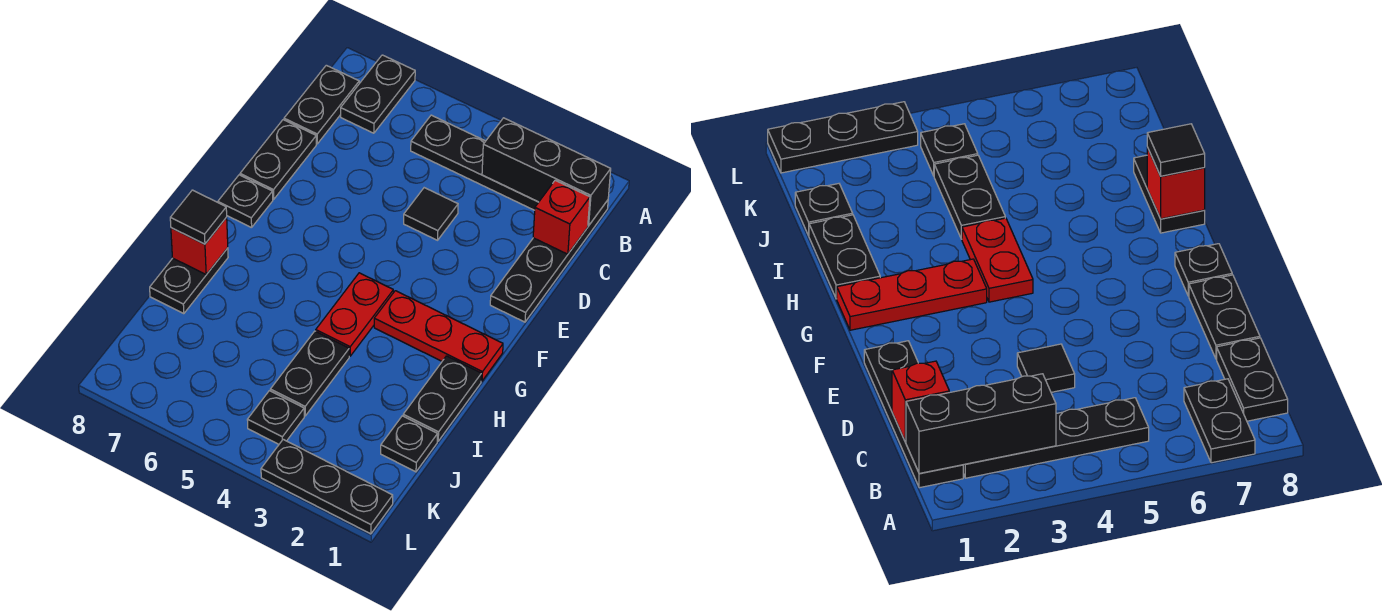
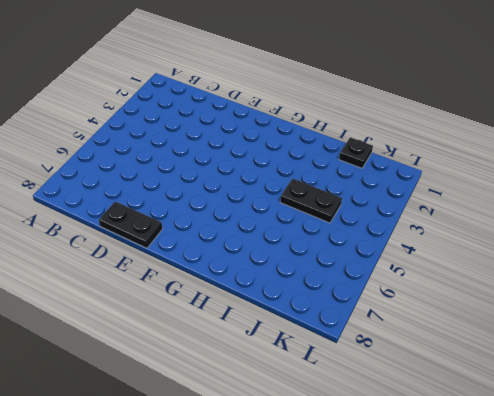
none -> black plate A7:B7 level 1
none -> black plate B1:E1 level 1
none -> black plate B2:B5 level 1

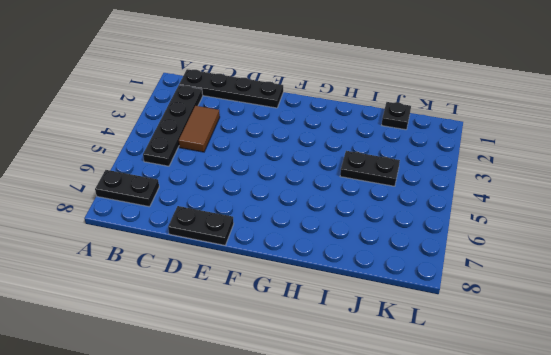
brown tile C3:C4 level 1 -> none
none -> black plate B8:C8 level 1
none -> black tile D4 level 1
none -> black plate F8 level 1

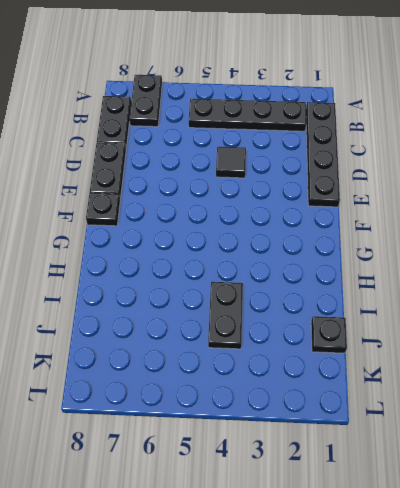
none -> red plate G1:G3 level 1
none -> red plate G4:H4 level 1
none -> black plate H1:I1 level 1

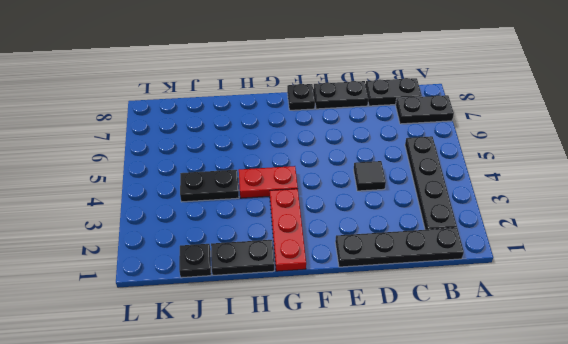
none -> black plate H8:I8 level 1
none -> black plate K4 level 1
none -> black plate L1:L3 level 1

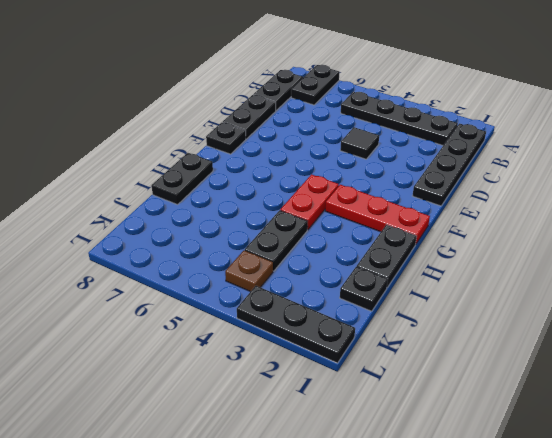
brown plate K4 level 1 -> black plate K4 level 1
none -> black brick B1:B3 level 2
none -> red brick C1 level 2
none -> red brick H8 level 2

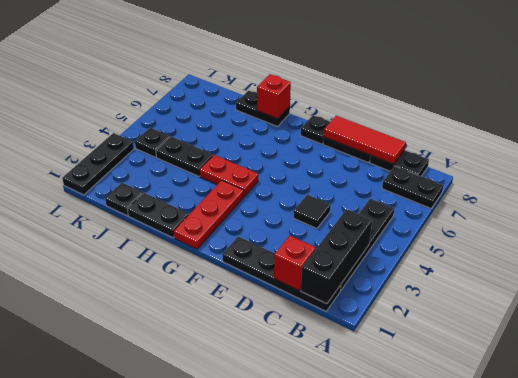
red tile C8:E8 level 2 -> none
none -> black tile H8 level 3

